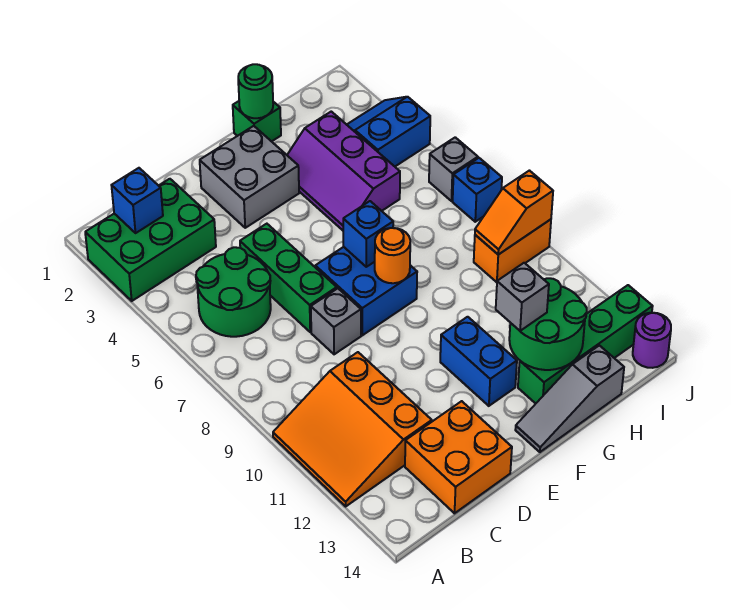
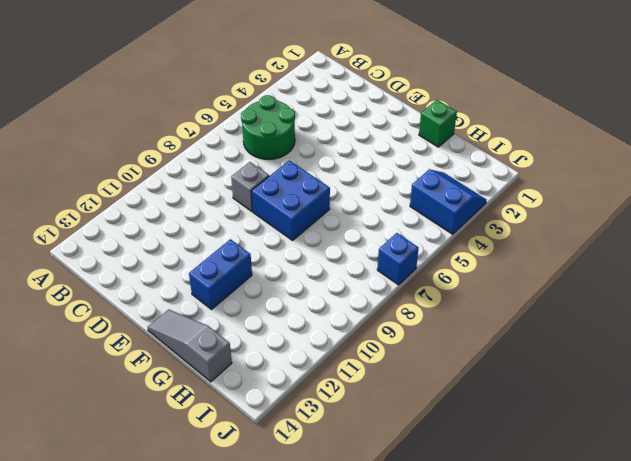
none -> green brick A2:C3 level 1
none -> orange slope A10:C12 level 1 top C
none -> orange brick C13:D14 level 1

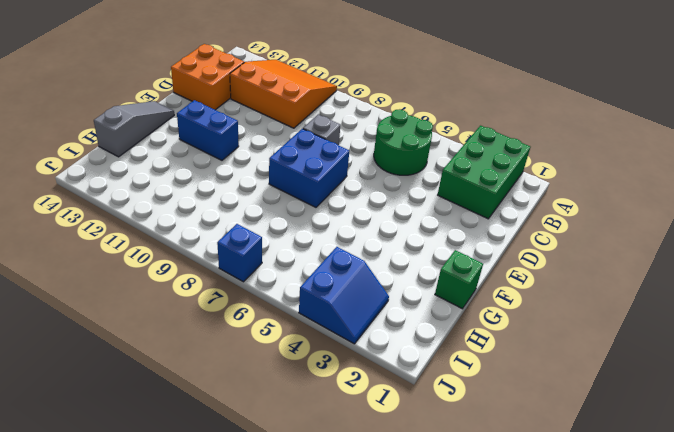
none -> green brick D5:D7 level 1
none -> grey brick E2:F3 level 1
none -> purple slope G3:H5 level 1 top H

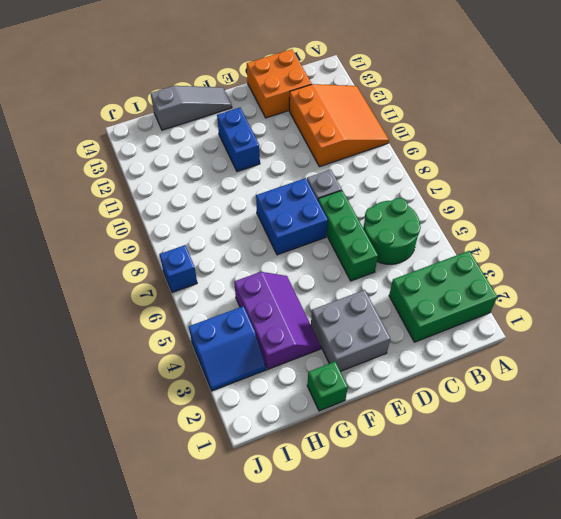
none -> green brick G13:J13 level 1
none -> orange brick I9:J9 level 1
none -> grey brick J6 level 1

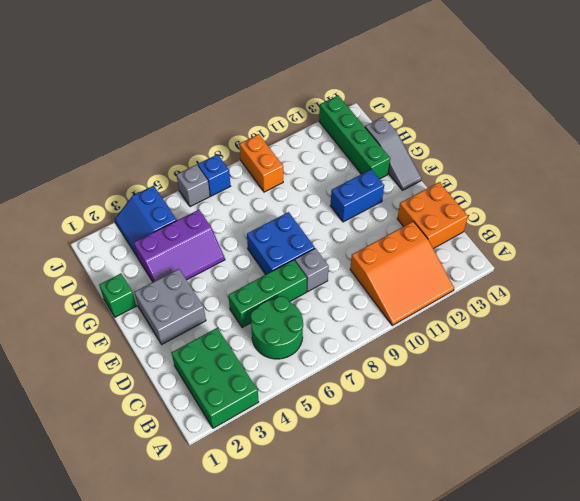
none -> purple round brick J14 level 1
none -> blue brick B2 level 2
none -> blue brick F7 level 2

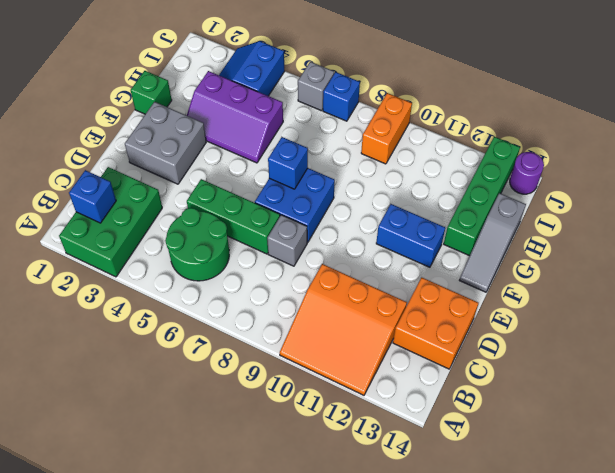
none -> orange round brick F8 level 2
none -> green round brick G1 level 2
none -> green round brick G12:H13 level 2

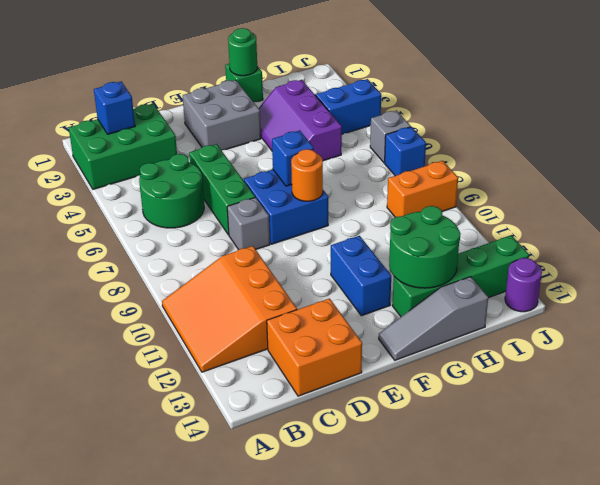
none -> orange slope I9:J9 level 2 top J
none -> grey brick G12 level 3

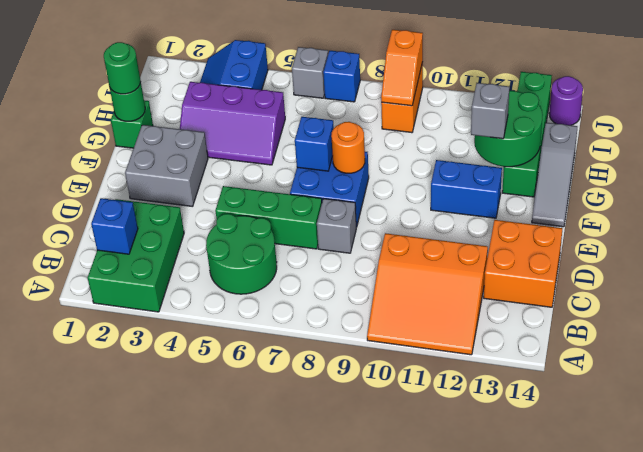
green round brick G1 level 3 -> none

